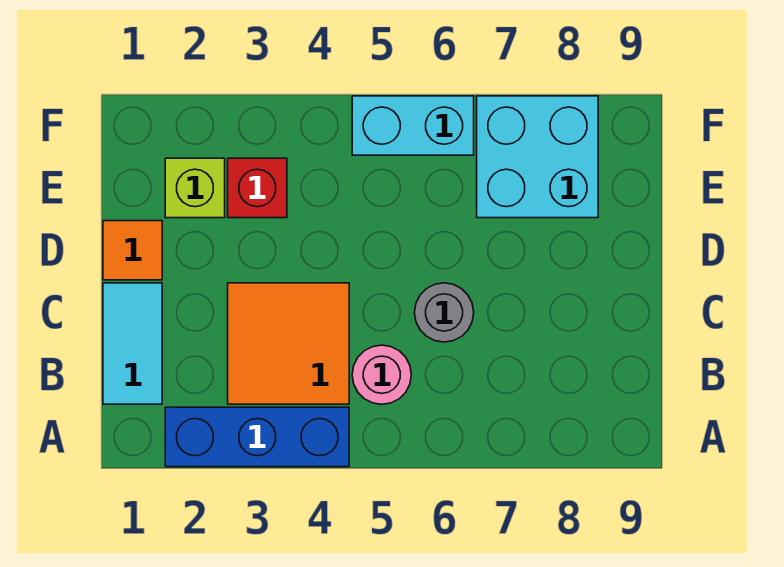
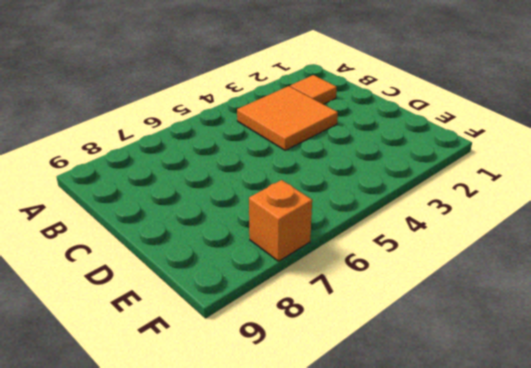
orange tile B2 level 1 -> orange tile D1 level 1
orange brick F7 level 1 -> cyan brick E7:F8 level 1
none -> blue brick A2:A4 level 1
none -> cyan tile B1:C1 level 1

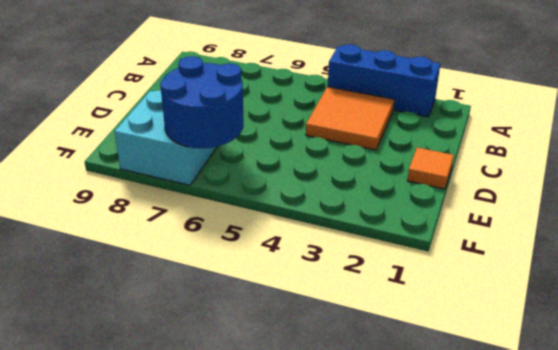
blue round brick E6:F7 level 2 -> none
none -> cyan tile B1:C1 level 1
none -> pink round brick B5 level 1

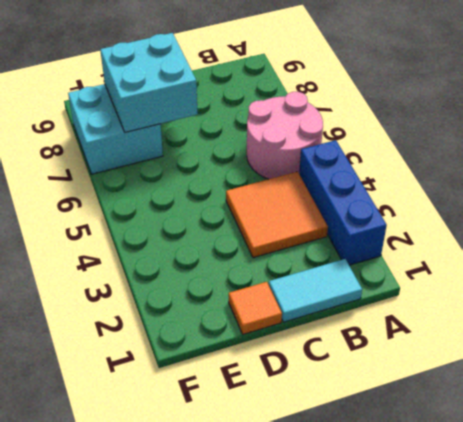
pink round brick A5:B6 level 1 -> pink round brick B5 level 1
cyan brick D7:E8 level 2 -> none
none -> grey round brick C6 level 1
none -> lime brick E2 level 1

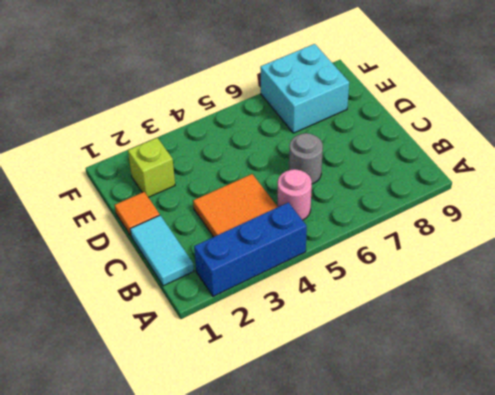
none -> red brick E3 level 1
none -> cyan brick F5:F6 level 1

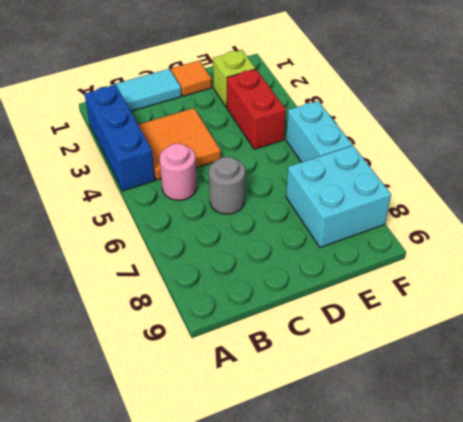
red brick E3:E4 level 1 -> red brick E3 level 1

